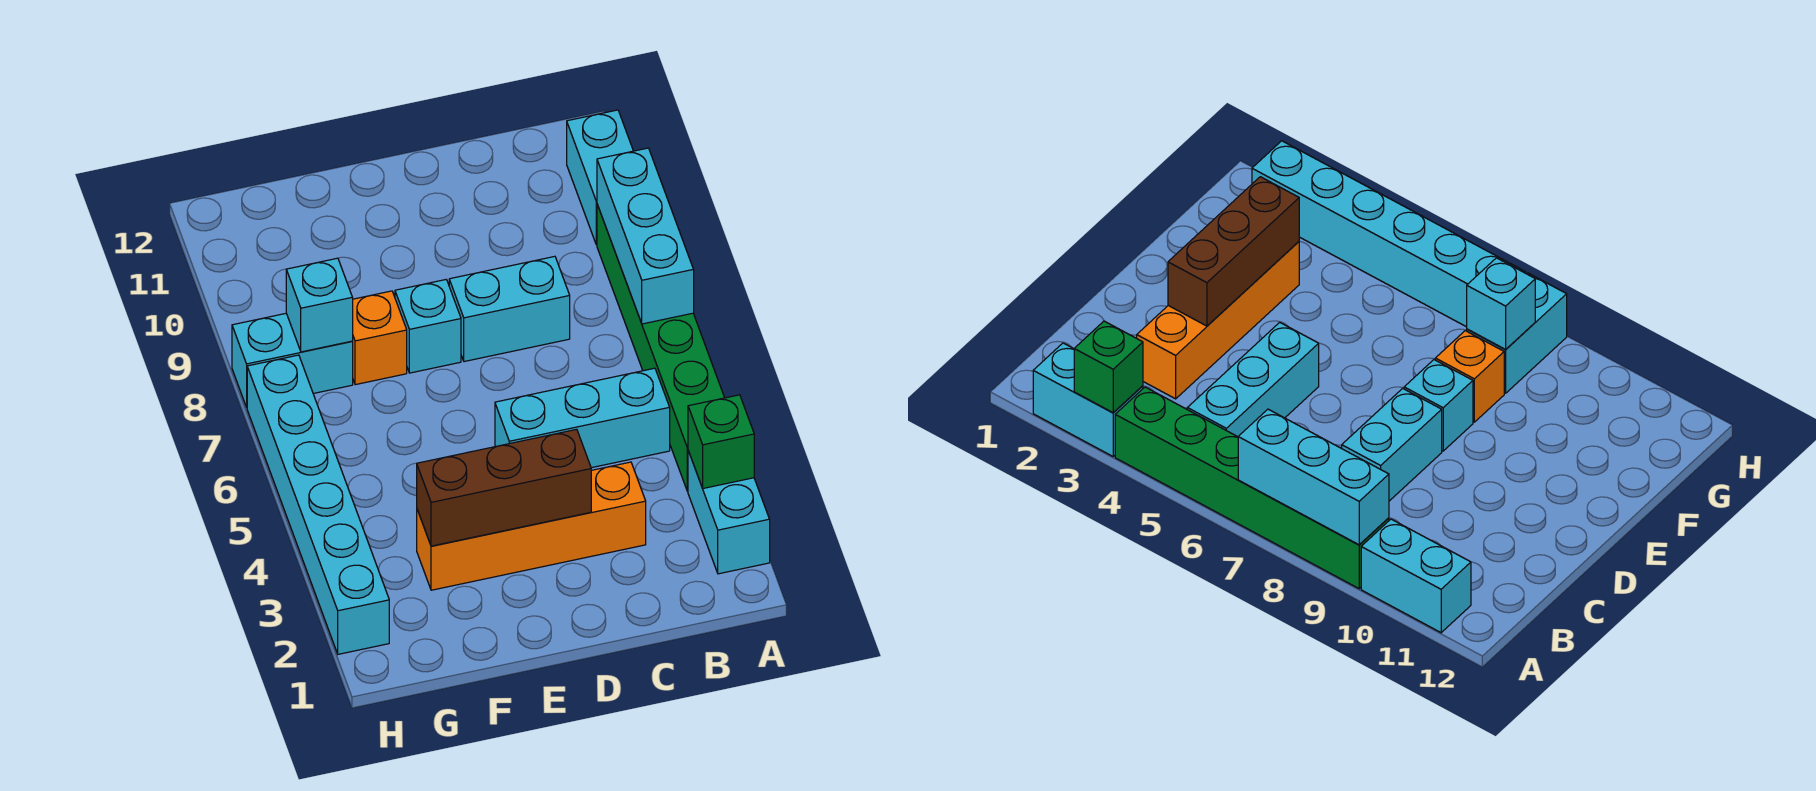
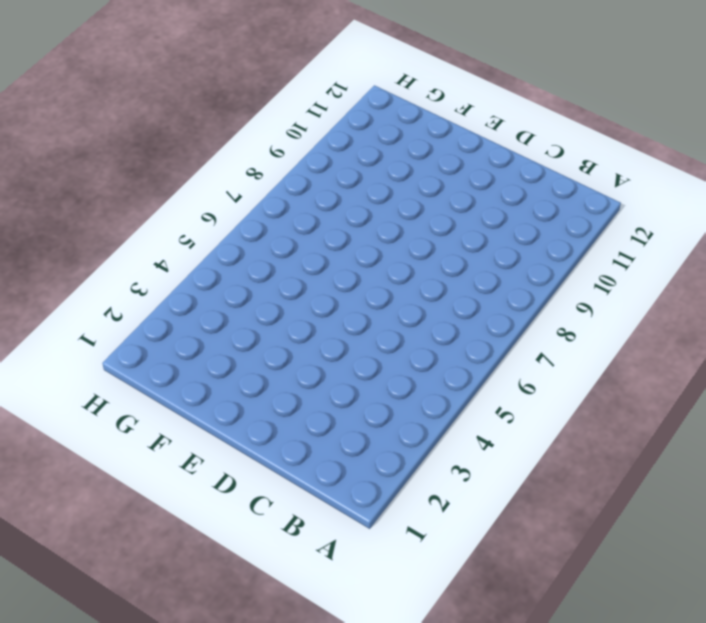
none -> cyan brick A2:A3 level 1
none -> green brick A4:A9 level 1
none -> cyan brick A10:A11 level 1

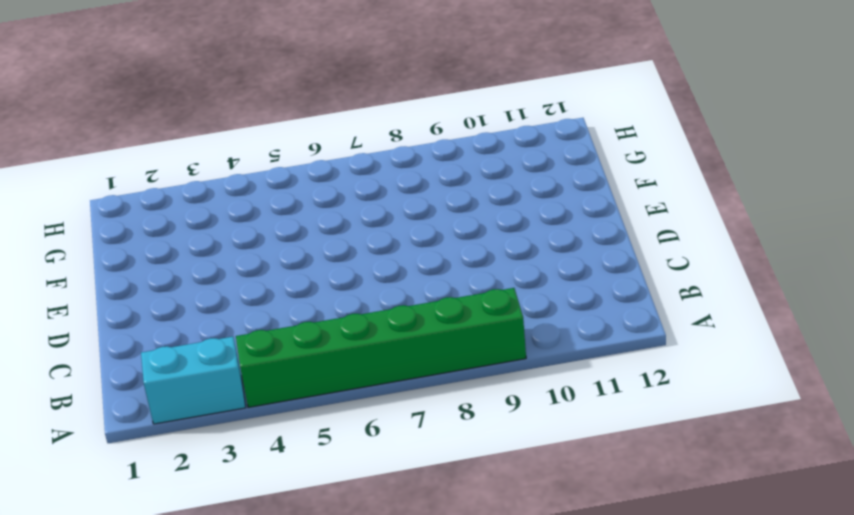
none -> cyan brick A10:A11 level 1
none -> cyan brick B5:D5 level 1
none -> orange brick C3:F3 level 1

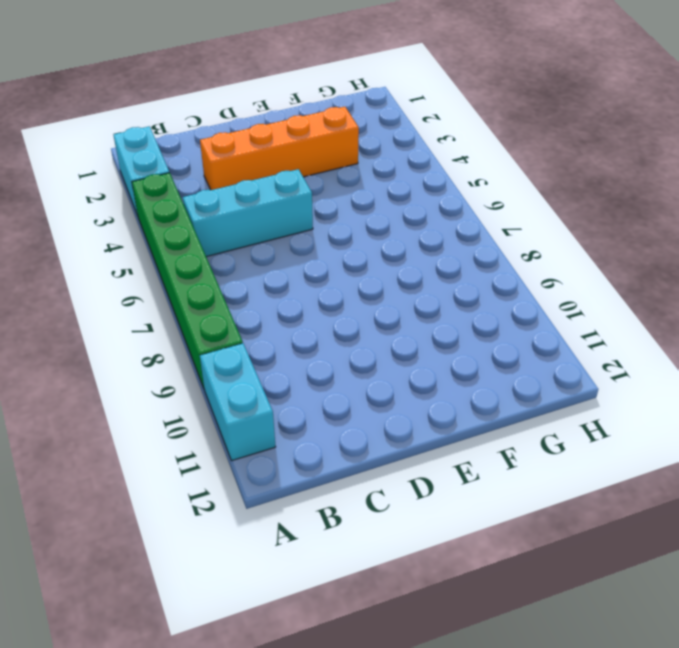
none -> cyan brick C8:D8 level 1
none -> cyan brick E8 level 1
none -> orange brick F8 level 1

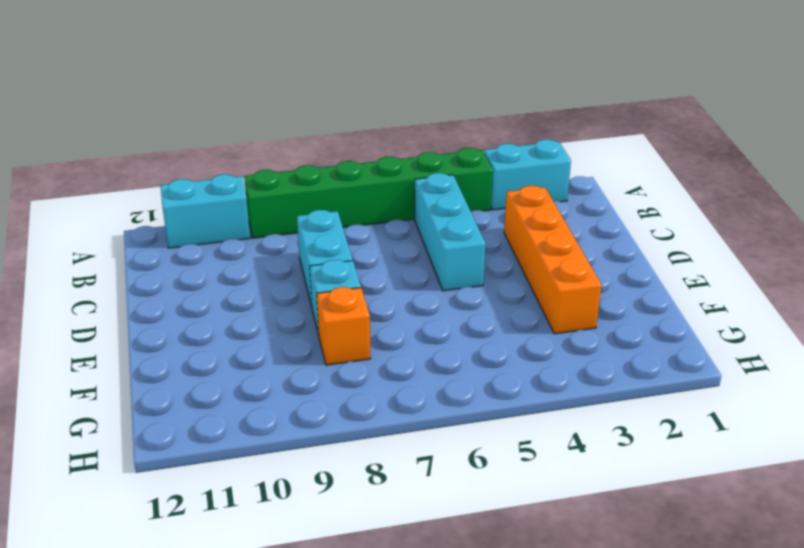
none -> cyan brick G8:H8 level 1
none -> cyan brick H2:H7 level 1
none -> green brick A3 level 2

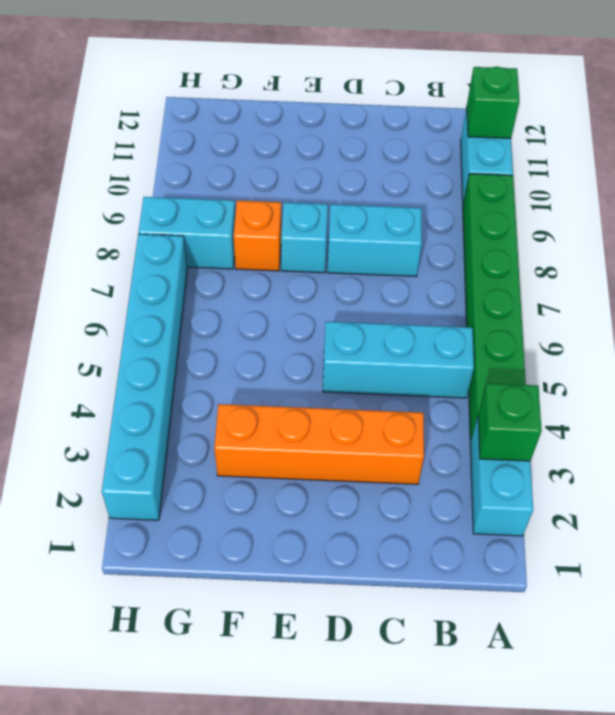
green brick A11 level 2 -> none
none -> cyan brick A7:A9 level 2
none -> brown brick D3:F3 level 2
none -> cyan brick G8 level 2

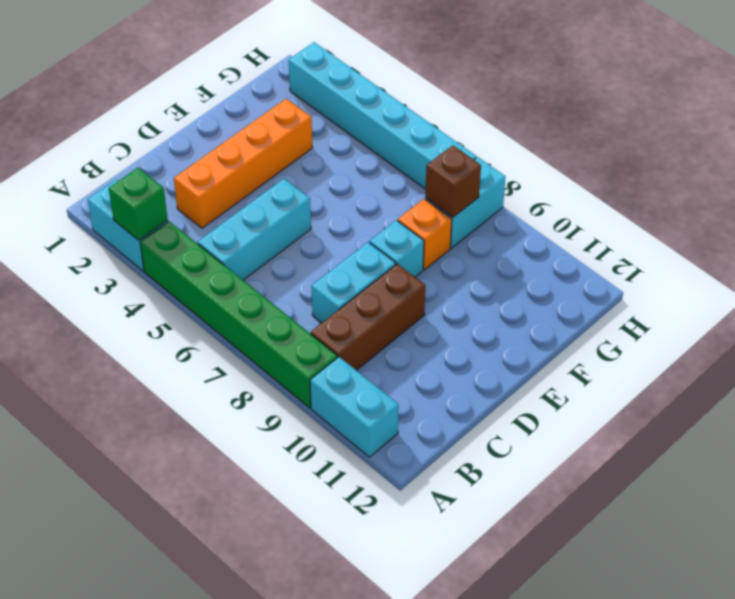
brown brick B9:D9 level 1 -> brown brick D3:F3 level 2
brown brick G8 level 2 -> cyan brick G8 level 2
none -> cyan brick A7:A9 level 2

